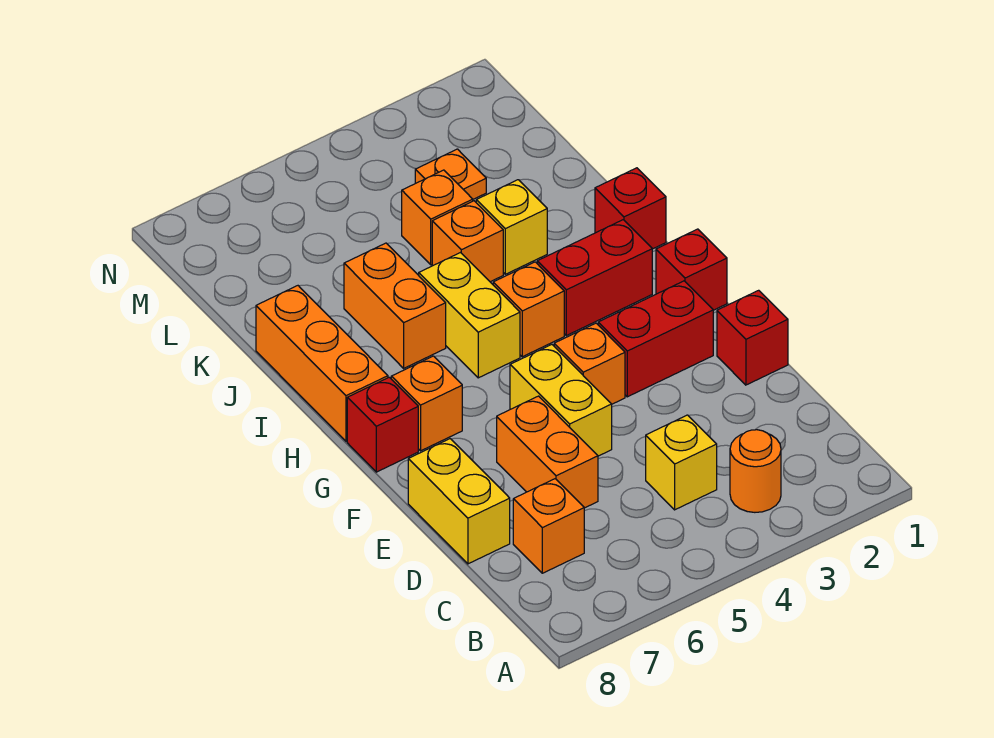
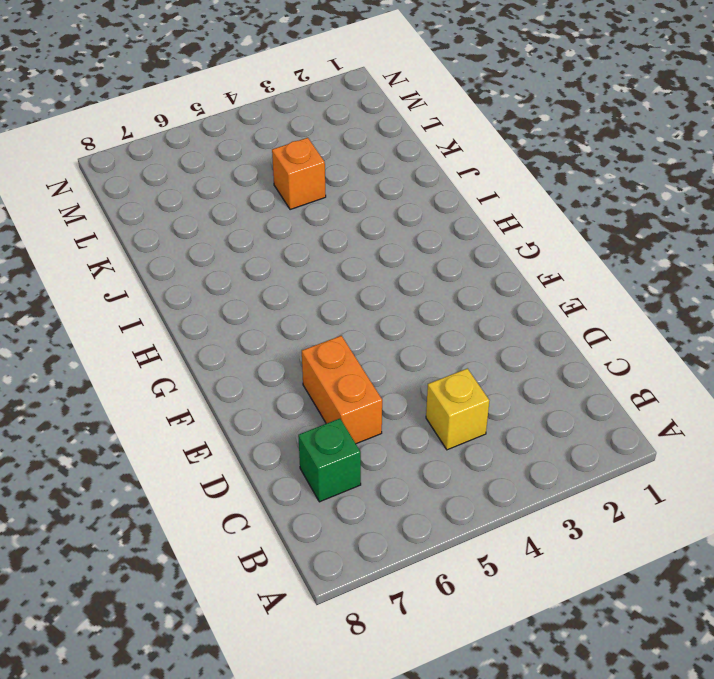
green brick C7 level 1 -> orange brick C7 level 1
none -> orange round brick B3 level 1
none -> yellow brick D8:E8 level 1
none -> red brick E1 level 1

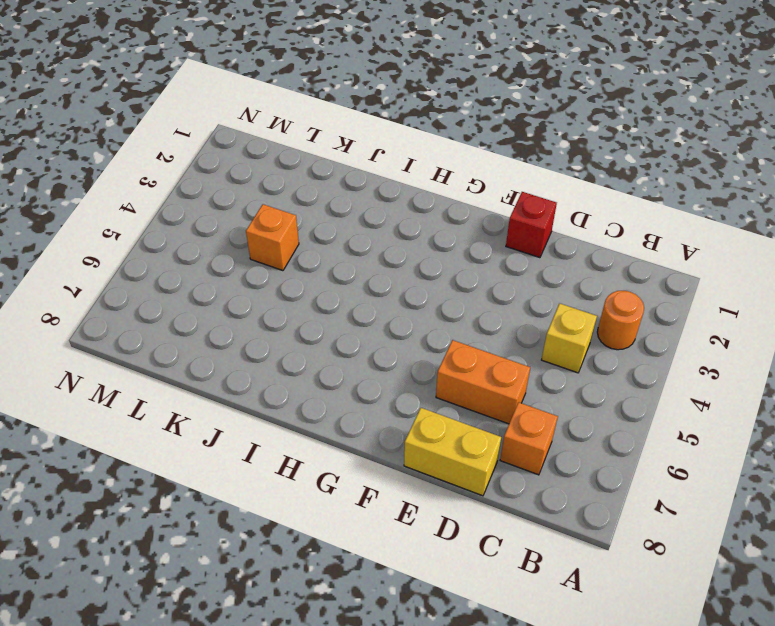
none -> yellow brick E5:F5 level 1
none -> red brick F2:F3 level 1
none -> orange brick F4 level 1

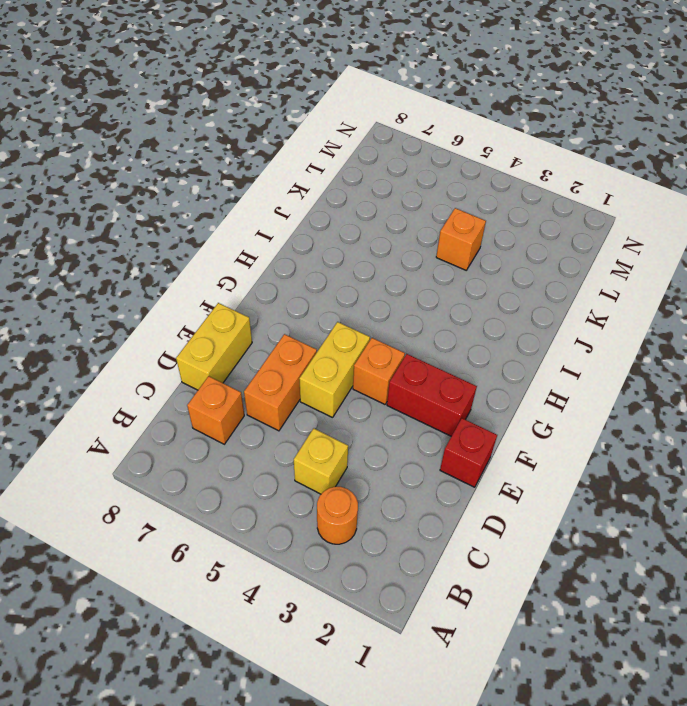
none -> red brick G1 level 1
none -> orange brick G7 level 1
none -> red brick G8 level 1

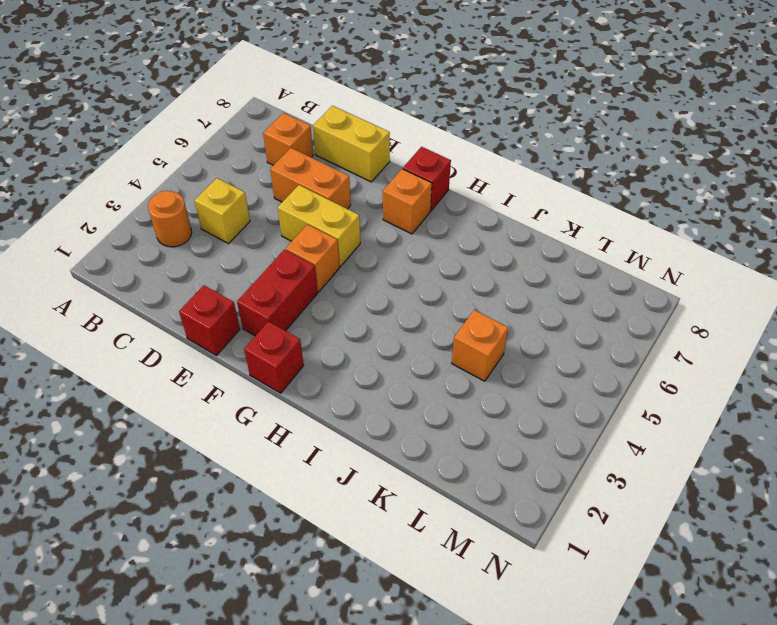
none -> red brick H2:H3 level 1
none -> orange brick H4 level 1
none -> yellow brick H5:I5 level 1

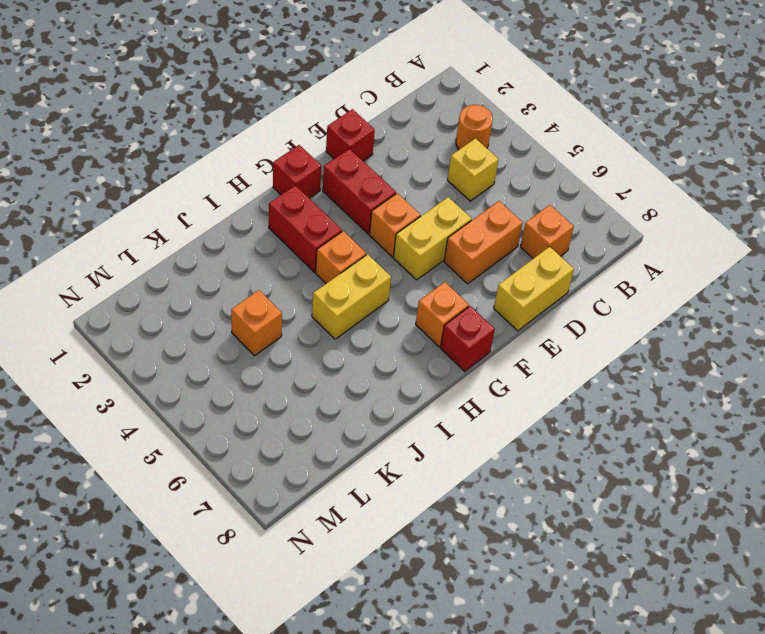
none -> orange brick H8:J8 level 1
none -> red brick I1 level 1
none -> orange brick I6:J6 level 1

